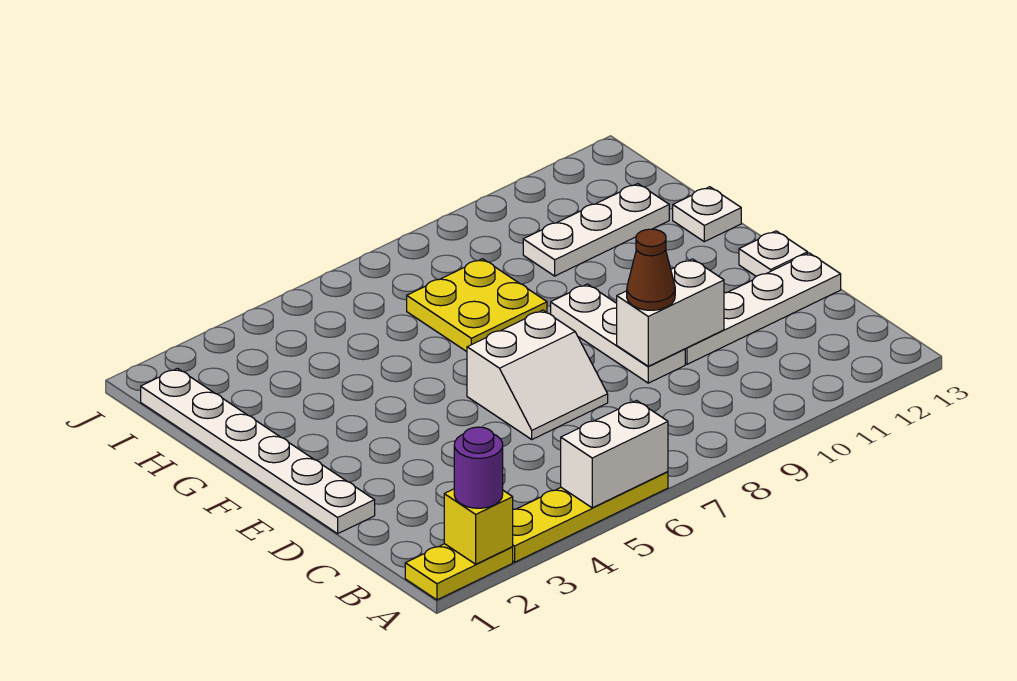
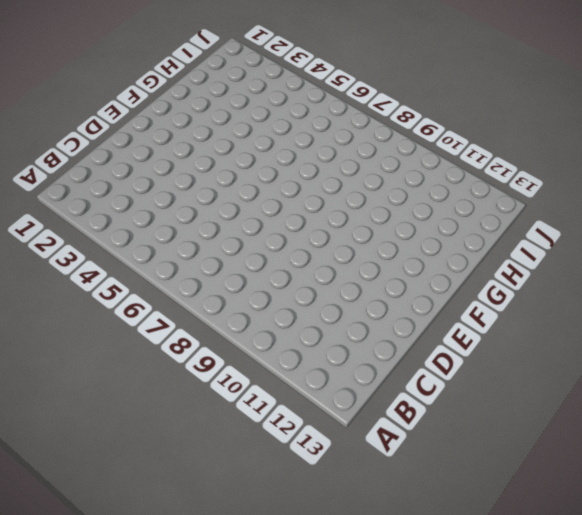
none -> yellow plate A1:A2 level 1
none -> yellow plate A3:A6 level 1
none -> white plate D1:I1 level 1

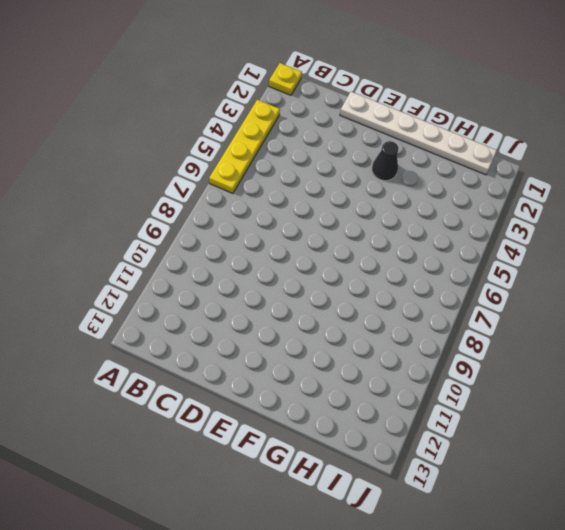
yellow plate A1 level 1 -> yellow plate A1:A2 level 1
black cone F3 level 1 -> none
none -> white slope D6:E7 level 1 top E
none -> white plate D9:F9 level 1
none -> white plate D10:D13 level 1

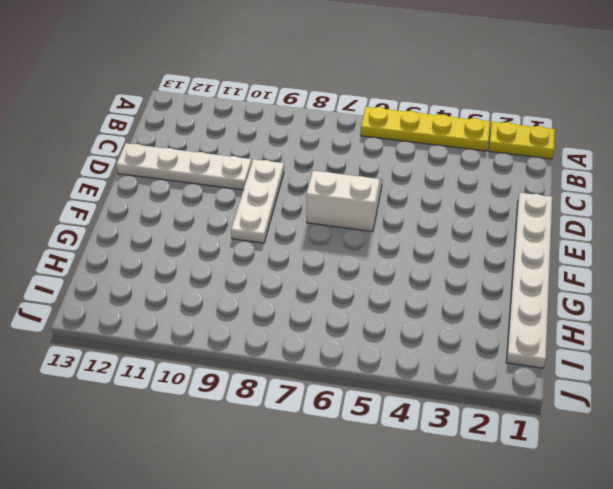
none -> white plate E13 level 1
none -> yellow plate G7:H8 level 1
none -> white plate G13 level 1

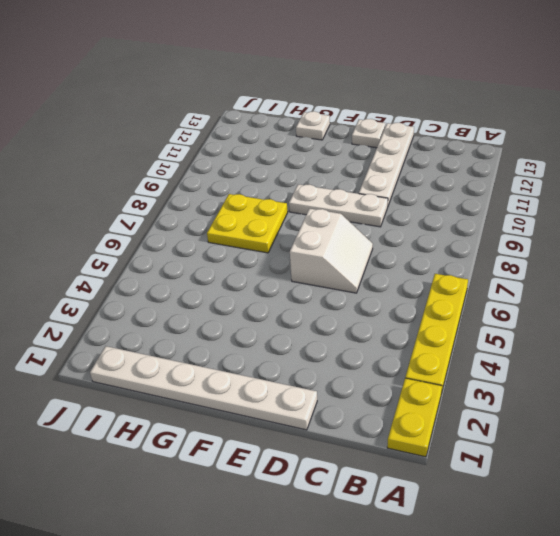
none -> white plate H10:H12 level 1
none -> yellow brick A2 level 2
none -> white brick A5:A6 level 2

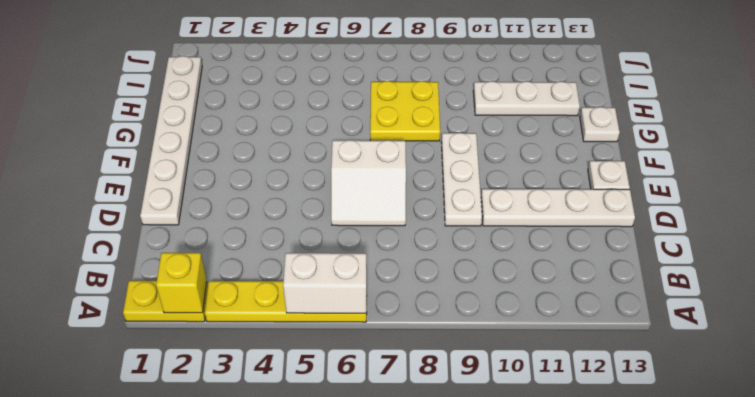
none -> white brick D9:D10 level 2
none -> purple round brick A2 level 3
none -> brown cone D9 level 3

